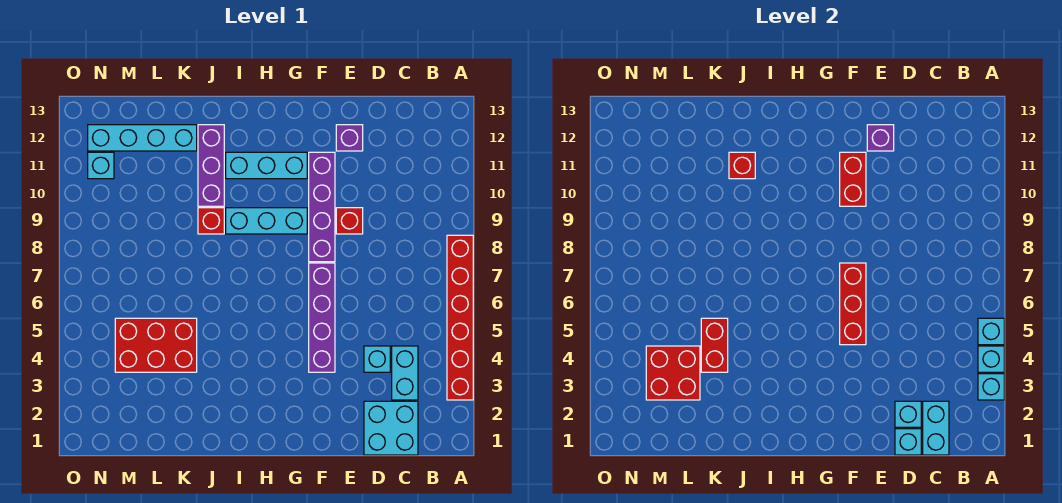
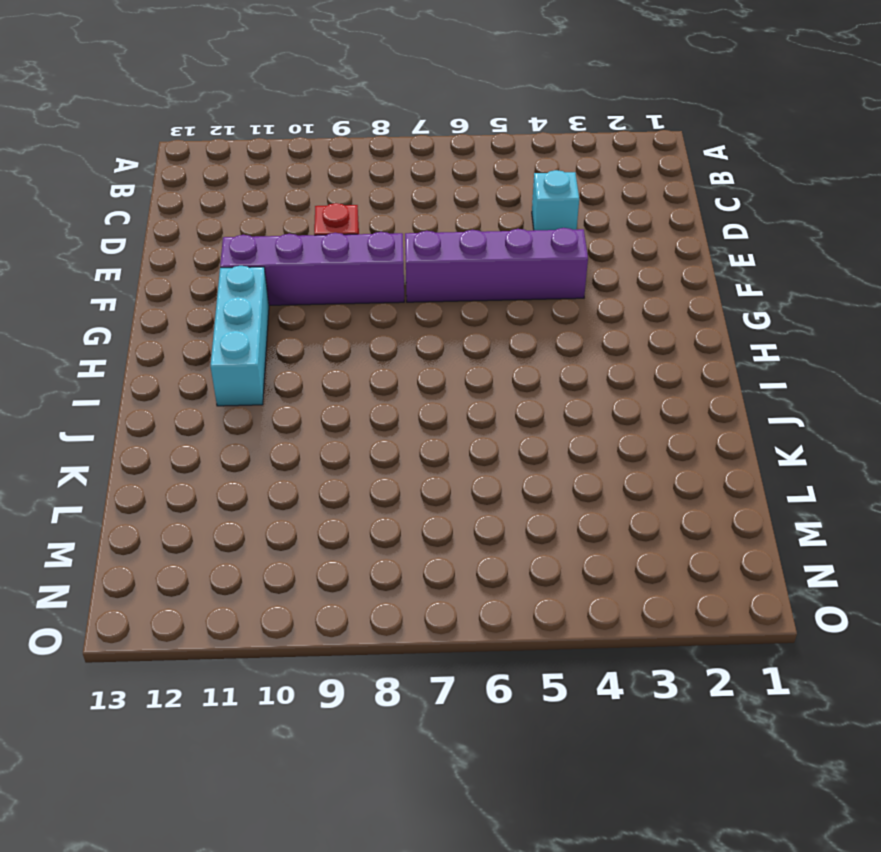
none -> red brick A3:A8 level 1
none -> cyan brick C1:D2 level 1
none -> cyan brick C3:C4 level 1

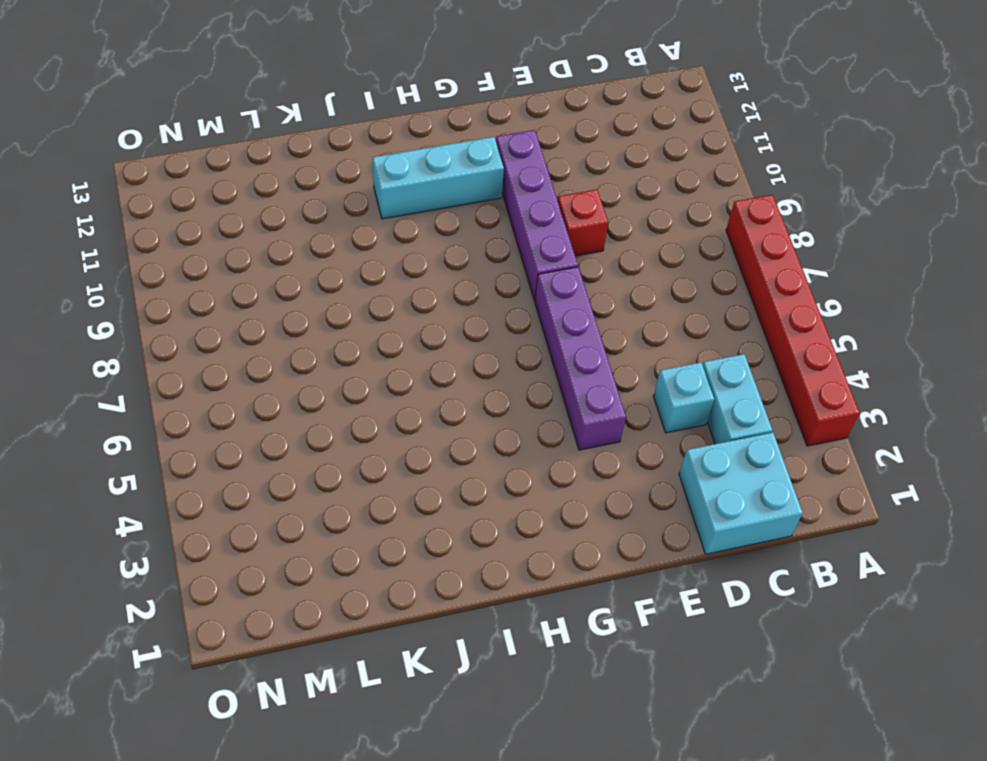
none -> purple brick E12 level 1
none -> cyan brick G9:I9 level 1
none -> red brick J9 level 1

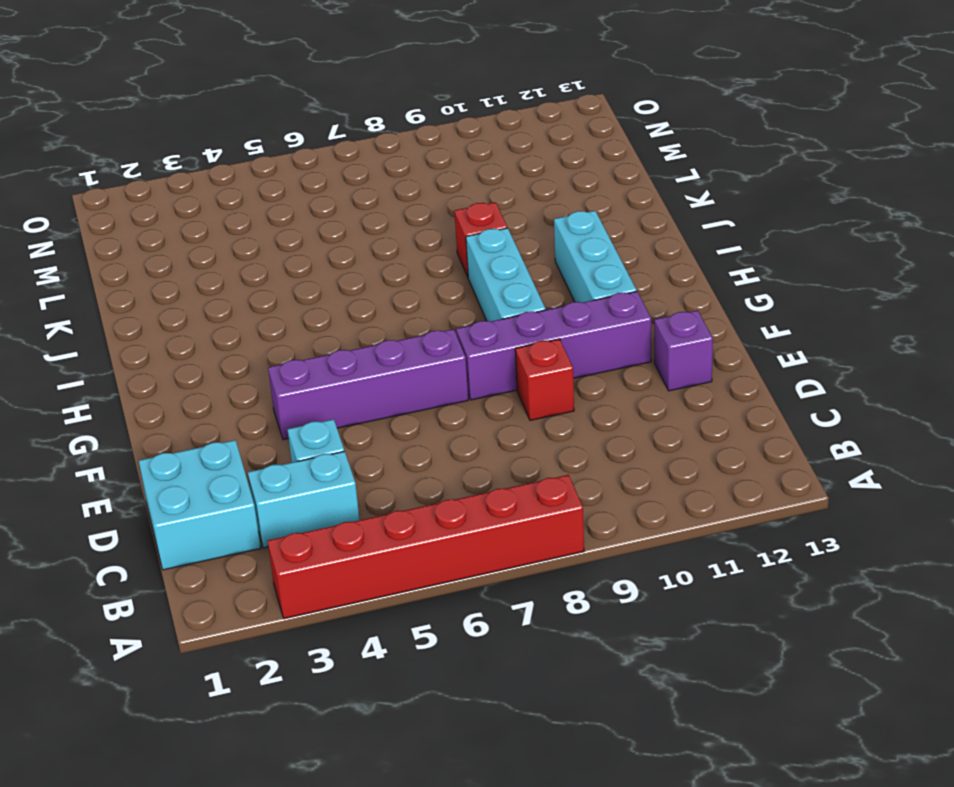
none -> purple brick J10:J12 level 1
none -> red brick K4:M5 level 1
none -> cyan brick K12:N12 level 1

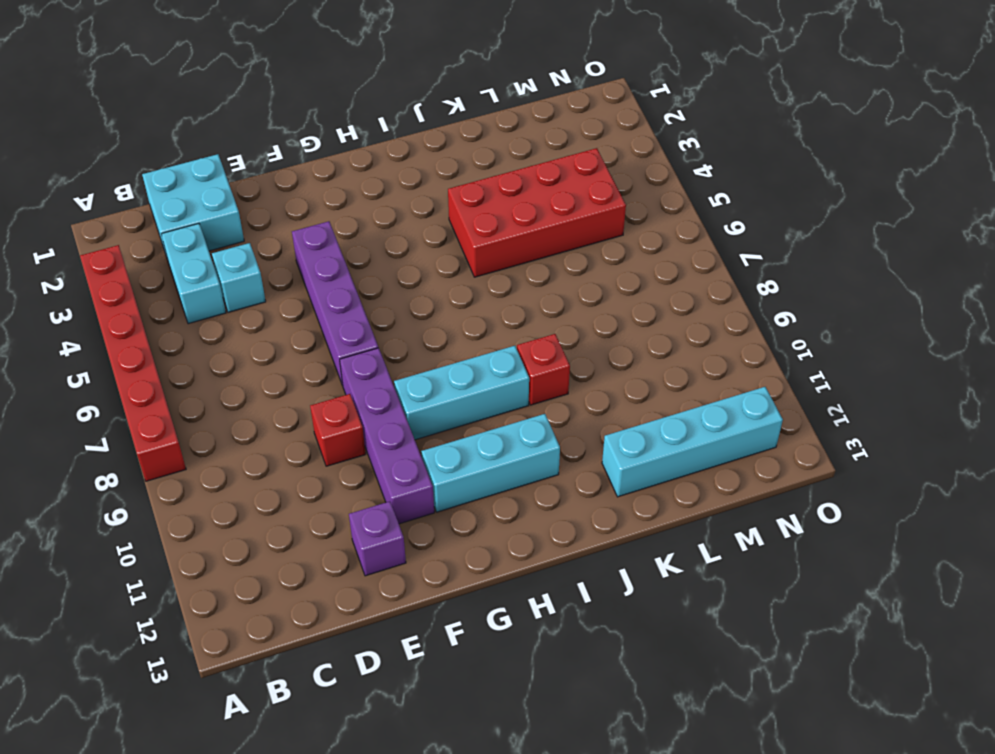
red brick J4:M5 level 1 -> red brick K4:M5 level 1
none -> purple brick J10:J12 level 1
none -> cyan brick N11 level 1
none -> cyan brick A3 level 2

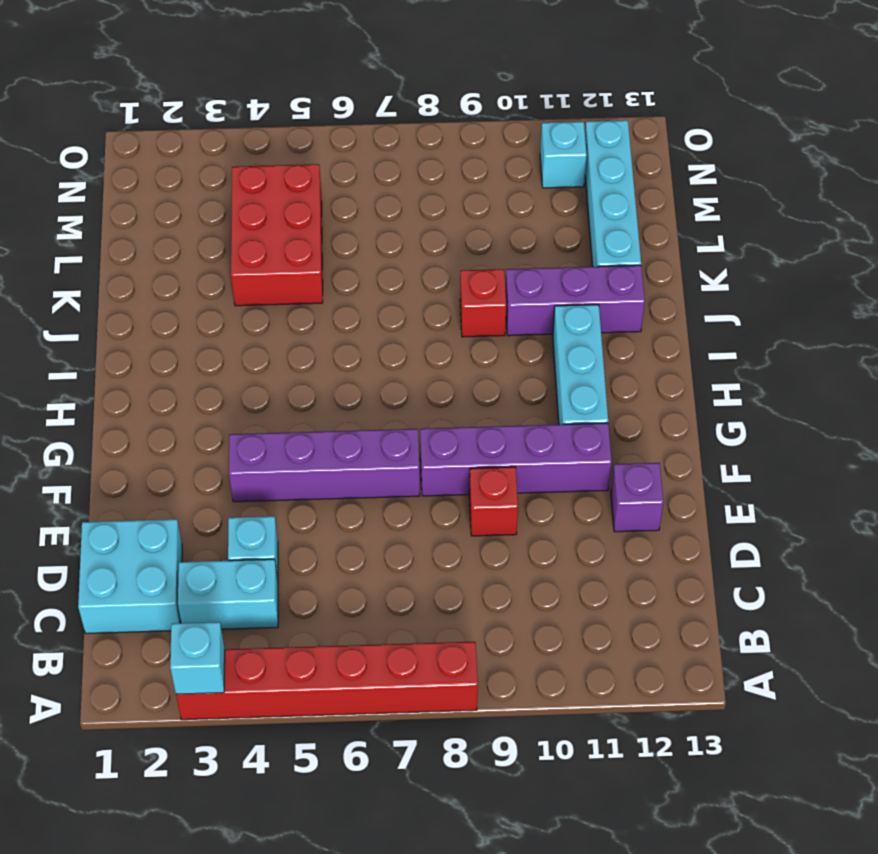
none -> cyan brick G9:I9 level 1
none -> cyan brick A4 level 2
none -> cyan brick A5 level 2

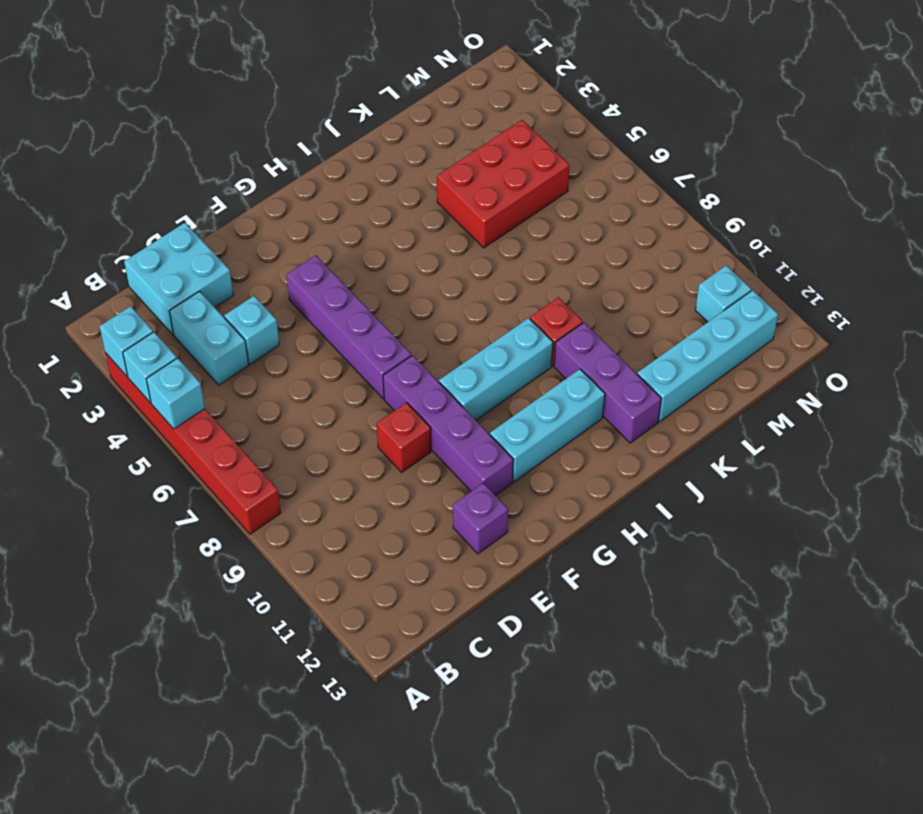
none -> cyan brick C1:C2 level 2
none -> cyan brick D1 level 2
none -> cyan brick D2 level 2

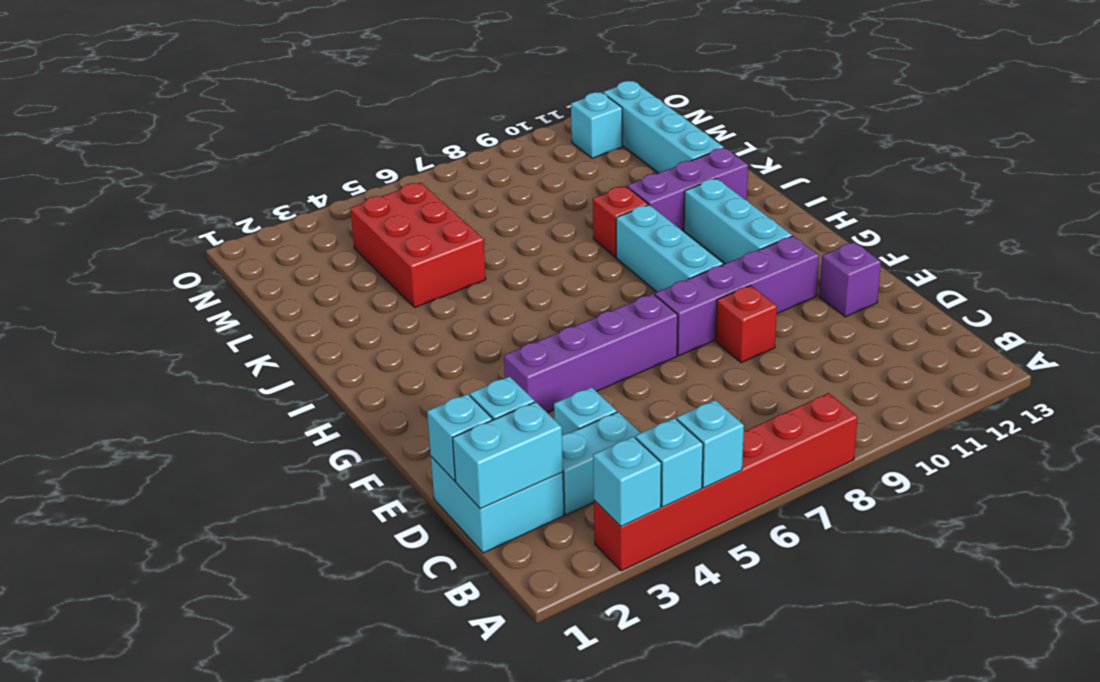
none -> purple brick E12 level 2
none -> red brick F5:F7 level 2
none -> red brick F10:F11 level 2

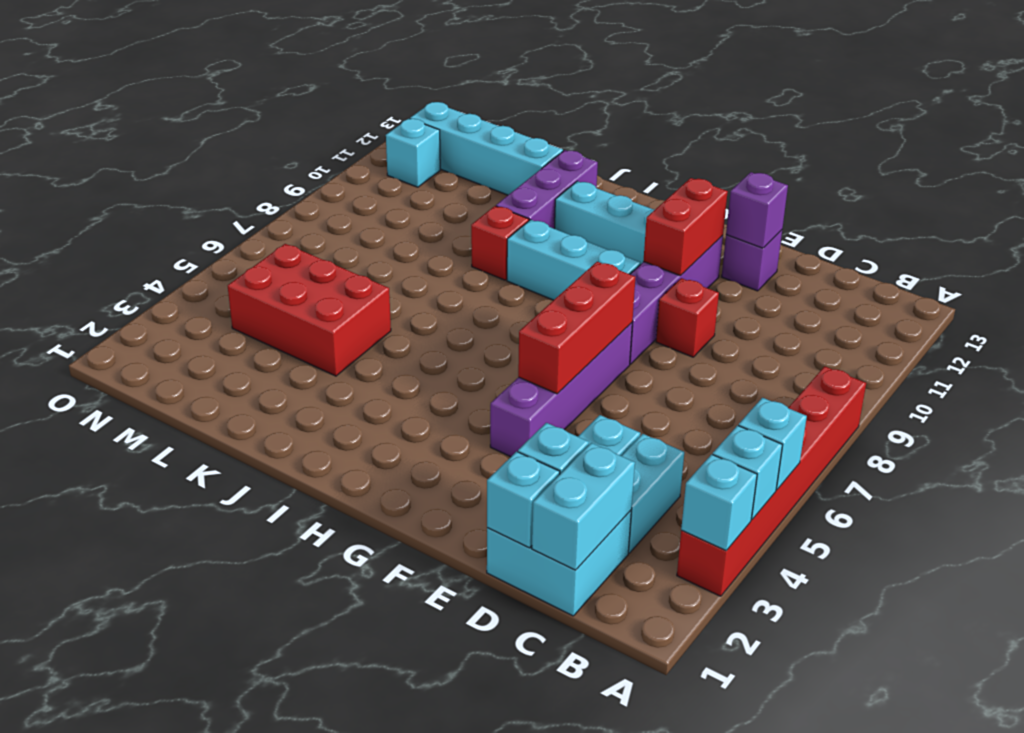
none -> red brick J11 level 2
none -> red brick K4:K5 level 2
none -> red brick L3:M4 level 2

